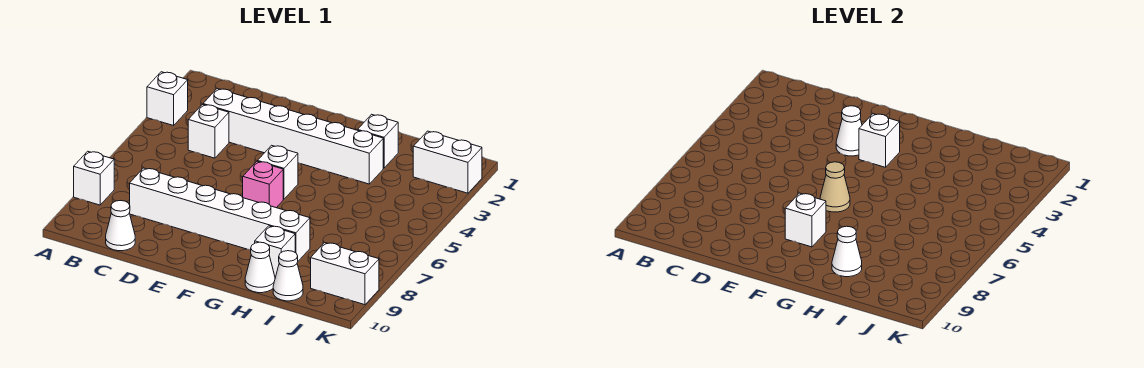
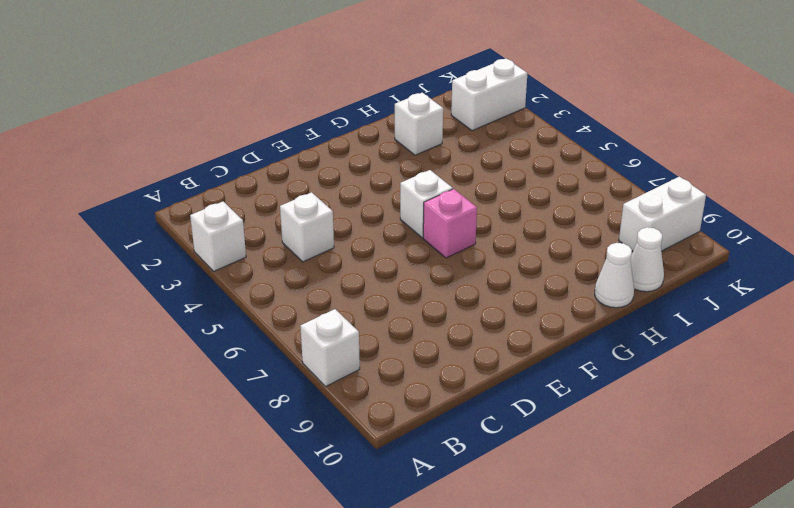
none -> white brick C3:H3 level 1
none -> white brick C8:H8 level 1
none -> white cone C10 level 1

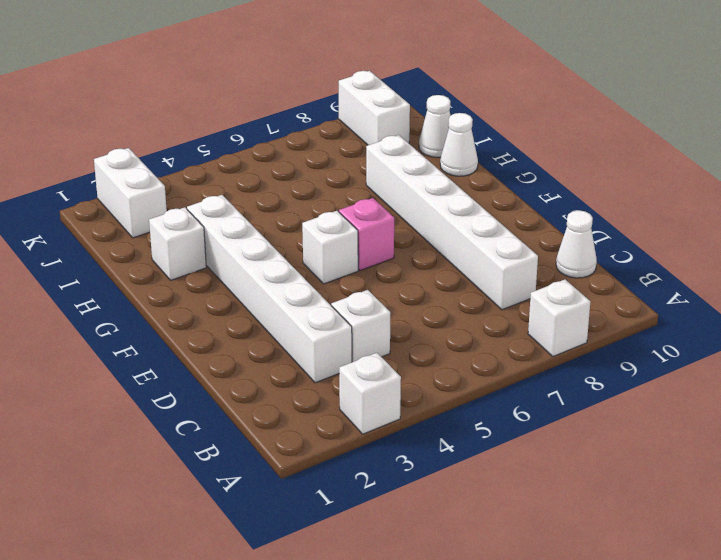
none -> white brick H9 level 1
none -> white cone E3 level 2
none -> white brick F3 level 2

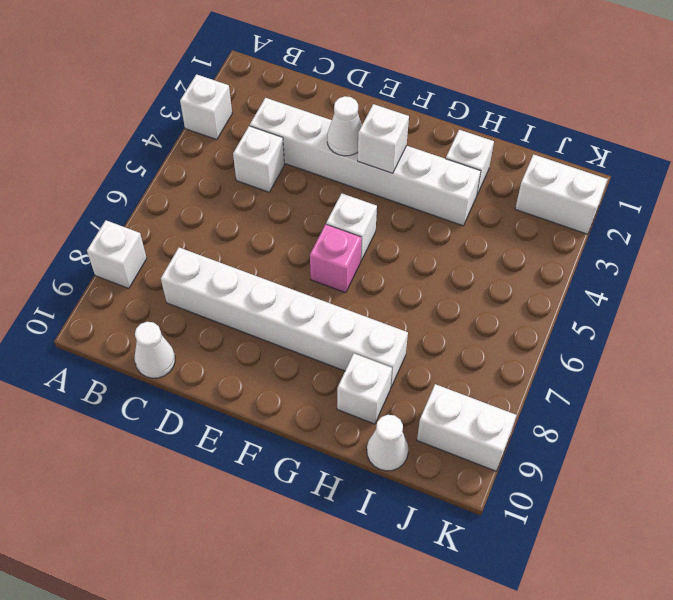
none -> white cone H10 level 1
none -> tan cone F6 level 2
none -> white brick F8 level 2

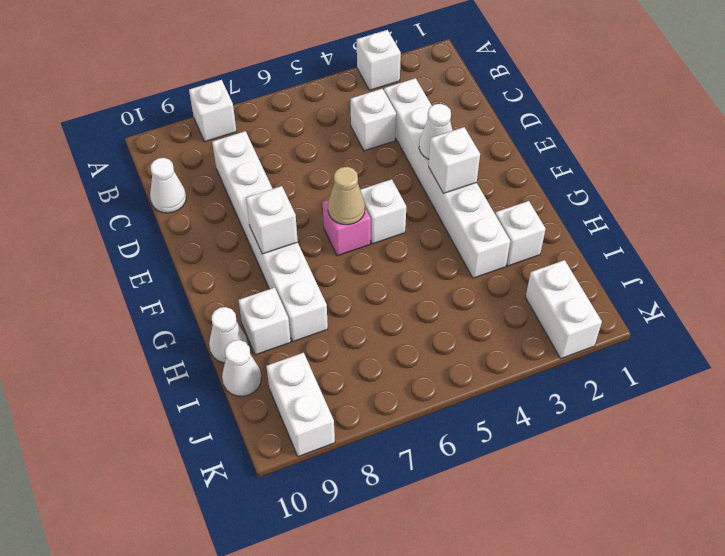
none -> white cone H9 level 2

